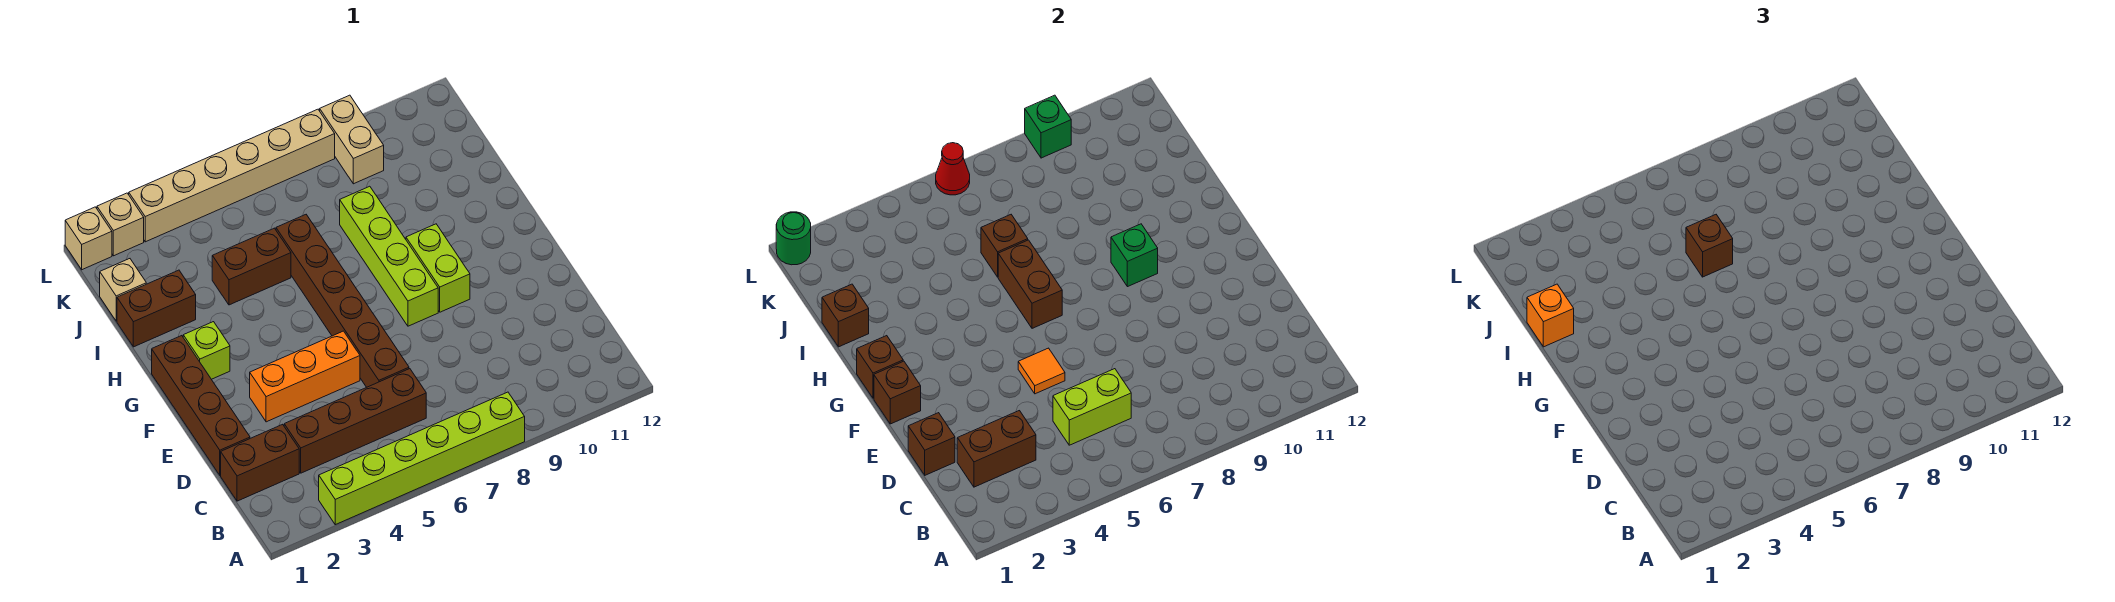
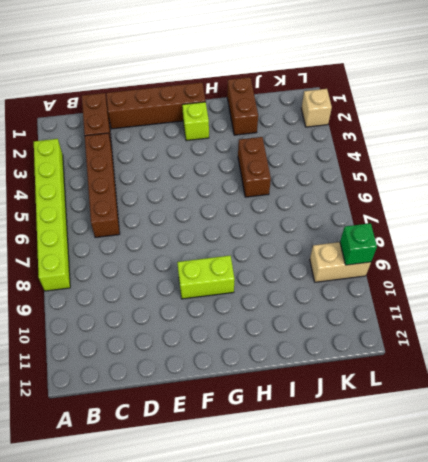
none -> brown brick D6:I6 level 1
none -> orange brick E3:E5 level 1
none -> lime brick F8:I8 level 1
none -> tan brick J1 level 1

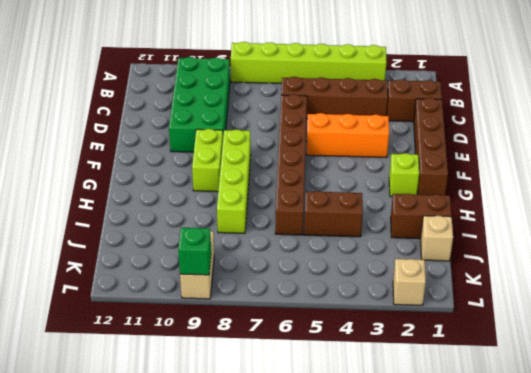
green brick B9:E10 level 1 -> none
none -> tan brick L1 level 1
none -> tan brick L3:L8 level 1
none -> brown brick C2:C3 level 2
none -> lime brick C5:C6 level 2

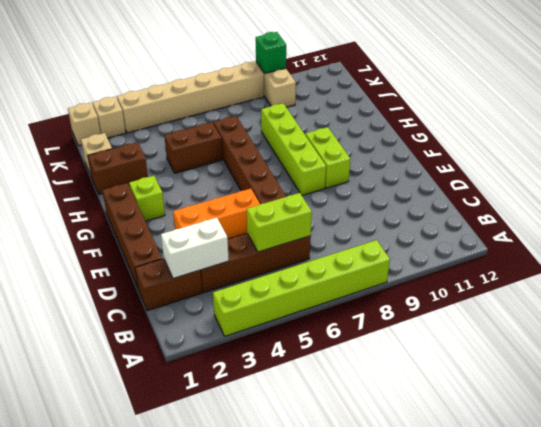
white brick C2:C3 level 2 -> brown brick C2:C3 level 2
none -> brown brick D1 level 2
none -> orange tile E5 level 2
none -> brown brick F1 level 2
none -> brown brick G1 level 2

